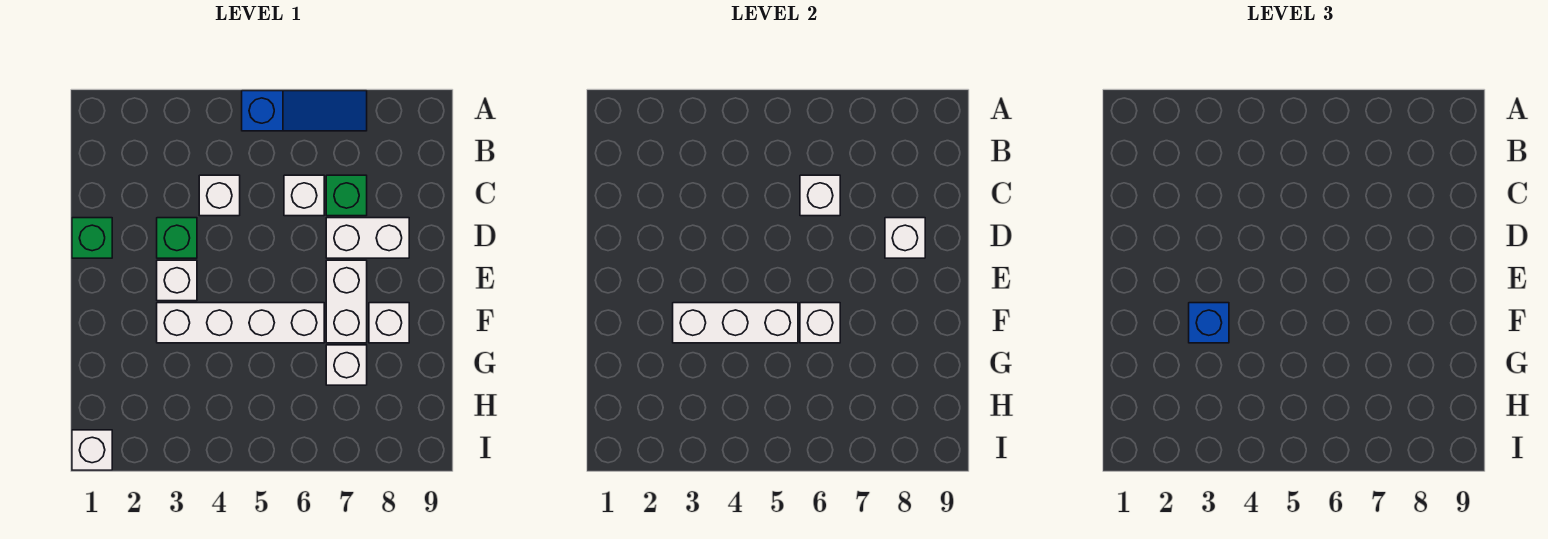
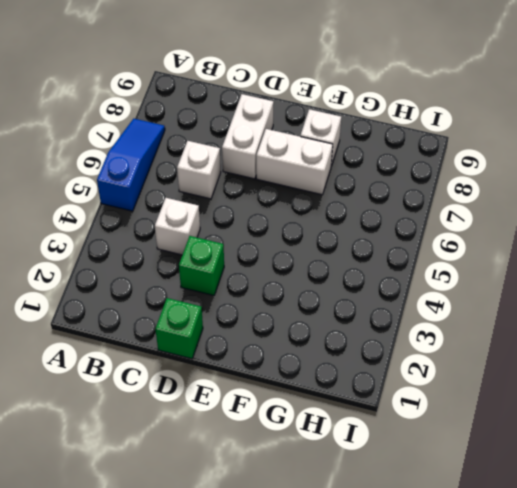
none -> green brick C7 level 1
none -> white brick E3 level 1
none -> white brick F3:F6 level 1

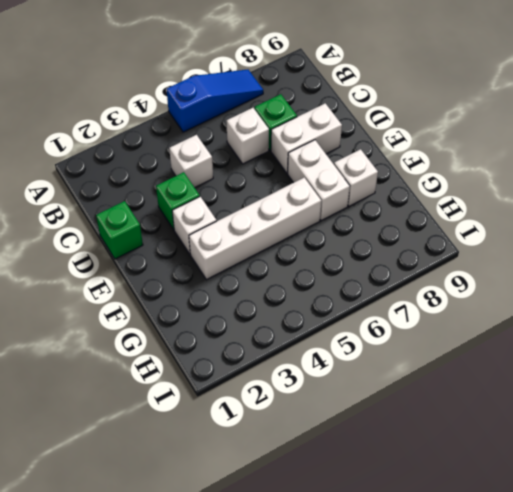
none -> white brick G7 level 1
none -> white brick I1 level 1
none -> white brick C6 level 2

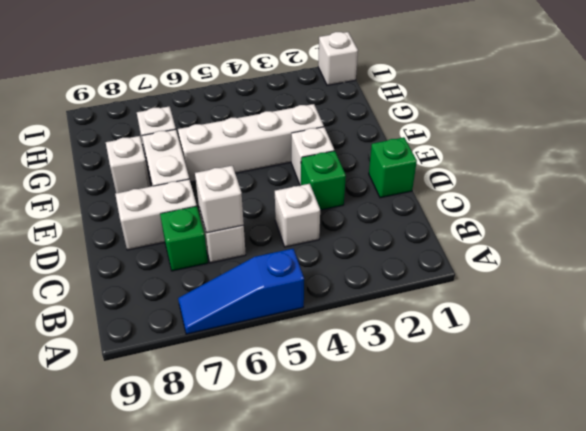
none -> white brick D8 level 2
none -> white brick F3:F5 level 2
none -> white brick F6 level 2

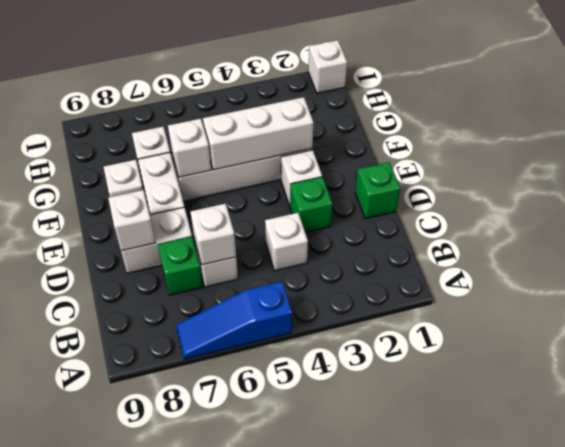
none -> blue brick F3 level 3

